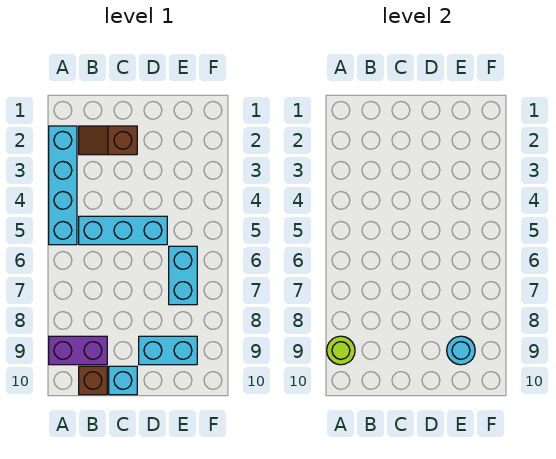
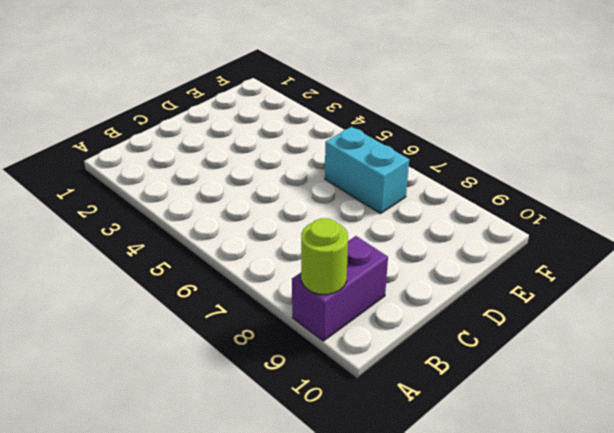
none -> cyan brick A2:A5 level 1
none -> brown slope B2:C2 level 1 top C

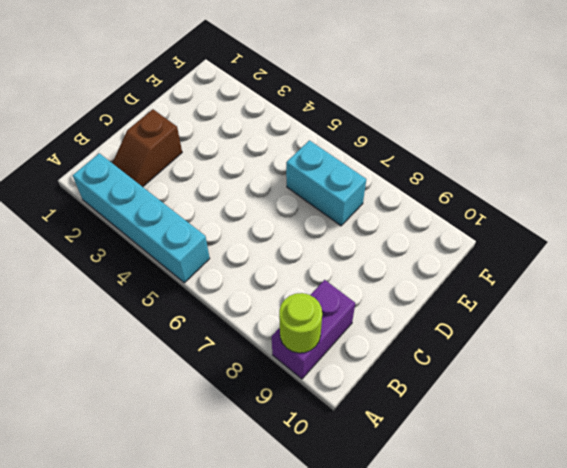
none -> cyan brick B5:D5 level 1
none -> brown brick B10 level 1

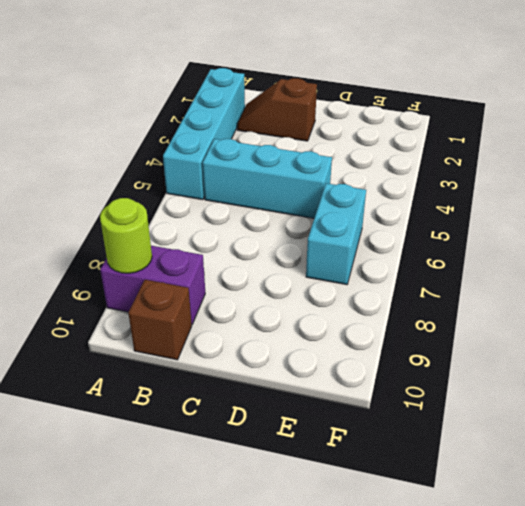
none -> cyan brick C10 level 1
none -> cyan brick D9:E9 level 1

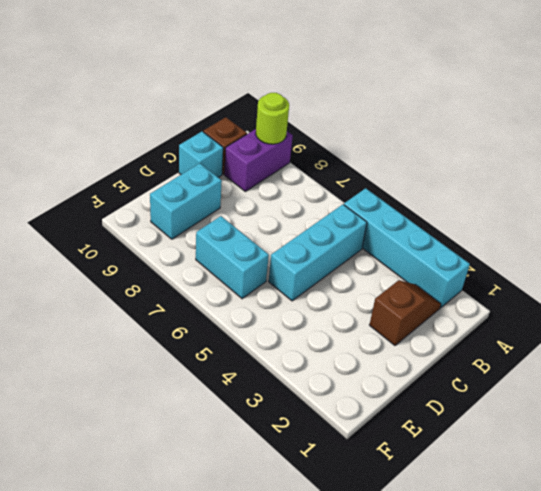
none -> cyan round brick E9 level 2

